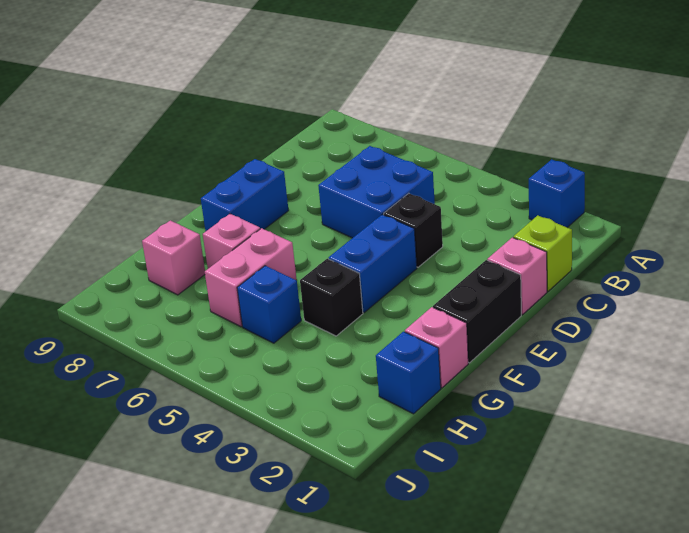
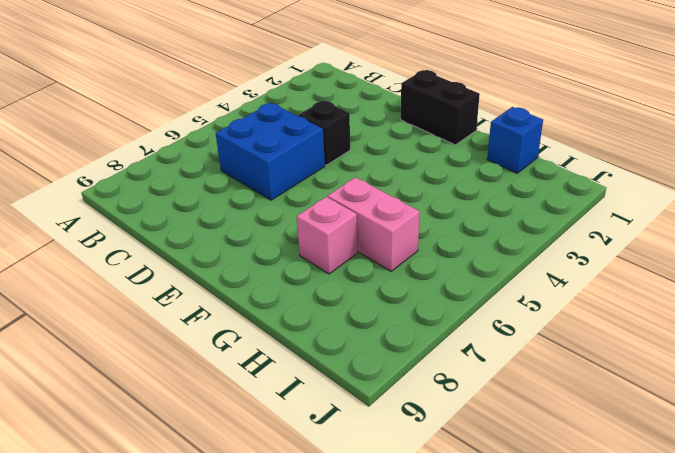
none -> blue brick A2 level 1
none -> lime brick C1 level 1
none -> pink brick D1 level 1

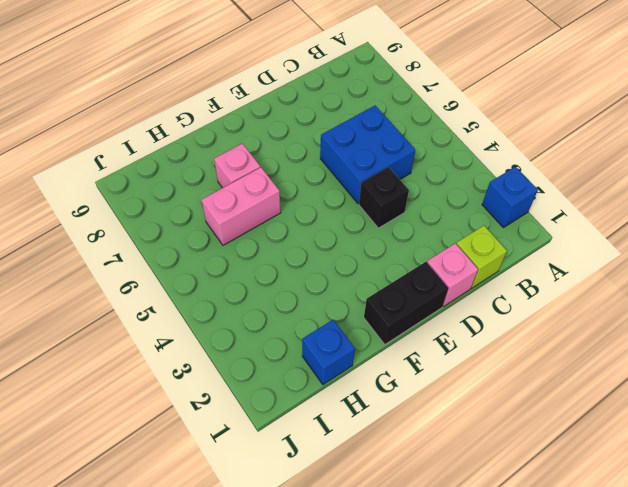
none -> blue brick E4:F4 level 1
none -> blue brick E8:F8 level 1
none -> pink brick G1 level 1

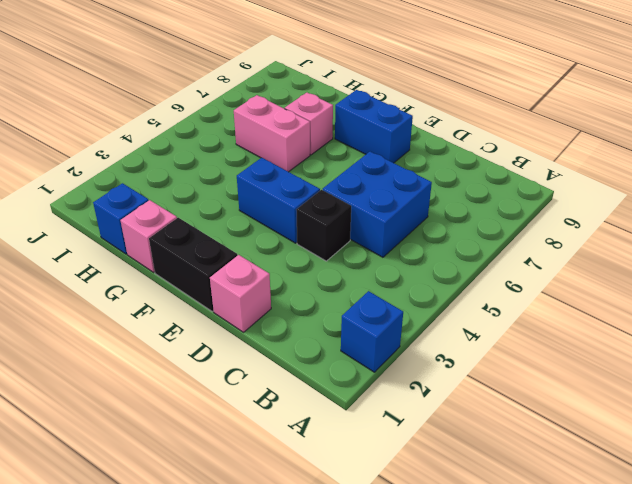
none -> lime brick C1 level 1
none -> black brick G4 level 1
none -> blue brick H5 level 1

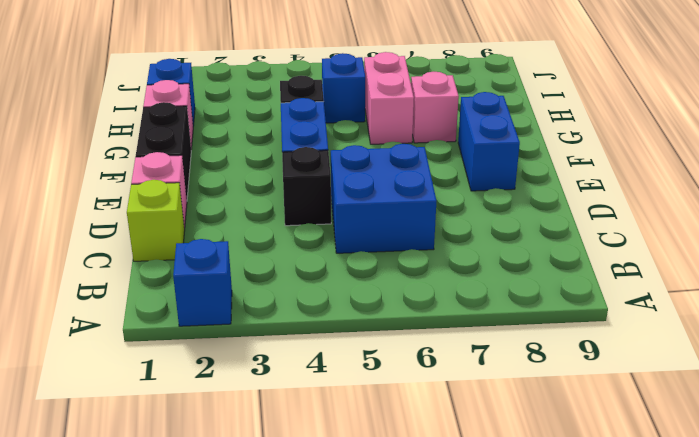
none -> pink brick H8 level 1

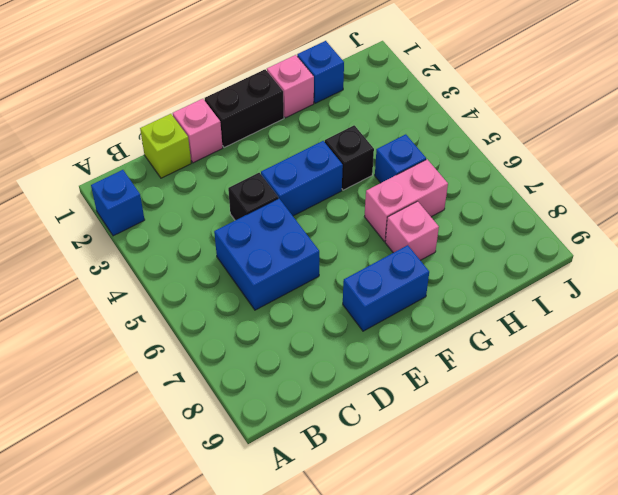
none -> pink brick H8 level 1

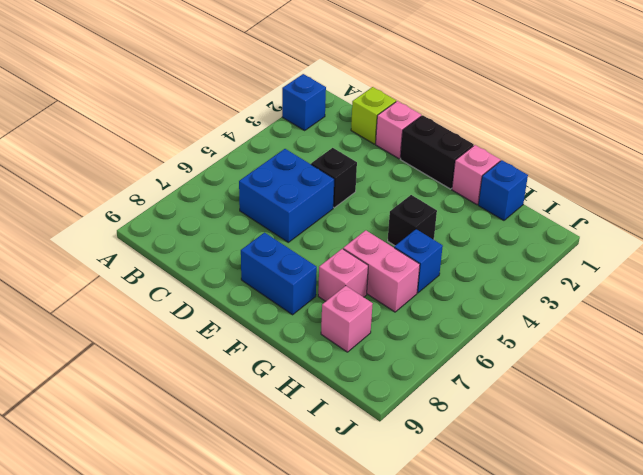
none -> blue brick E4:F4 level 1

